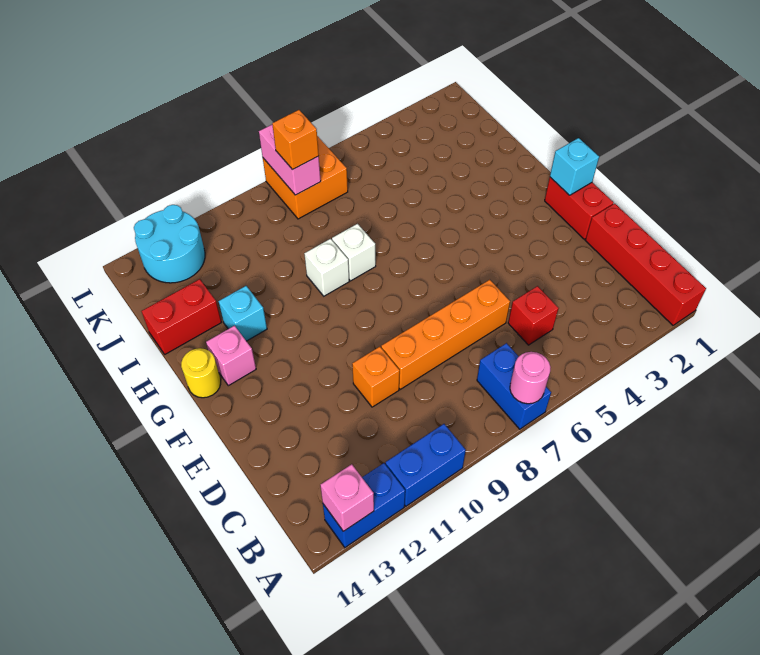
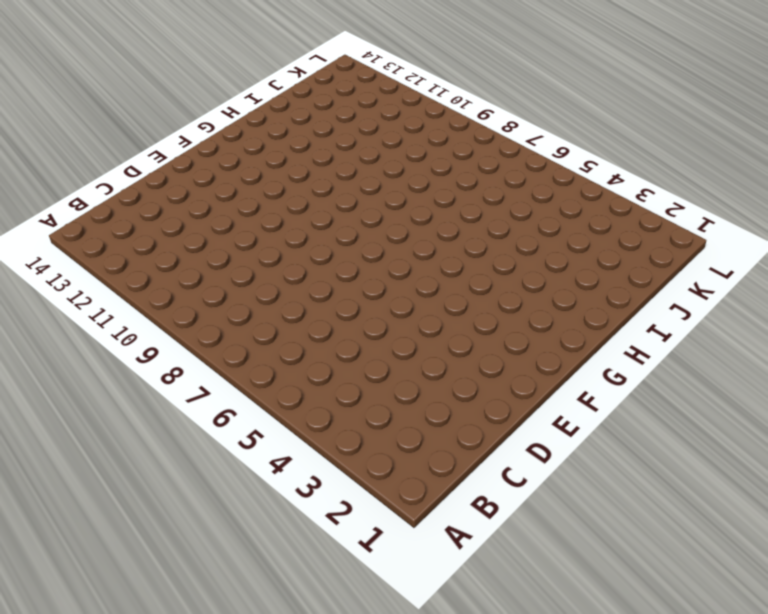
none -> red brick A1:D1 level 1
none -> blue brick A7:B7 level 1
none -> blue brick A10:A11 level 1

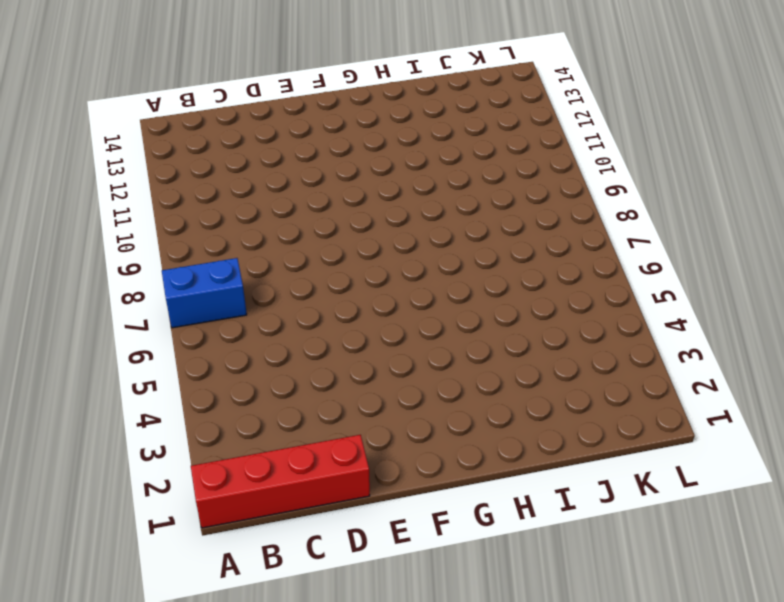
none -> blue brick A10:A11 level 1
none -> blue brick A12:A13 level 1
none -> red brick C5 level 1

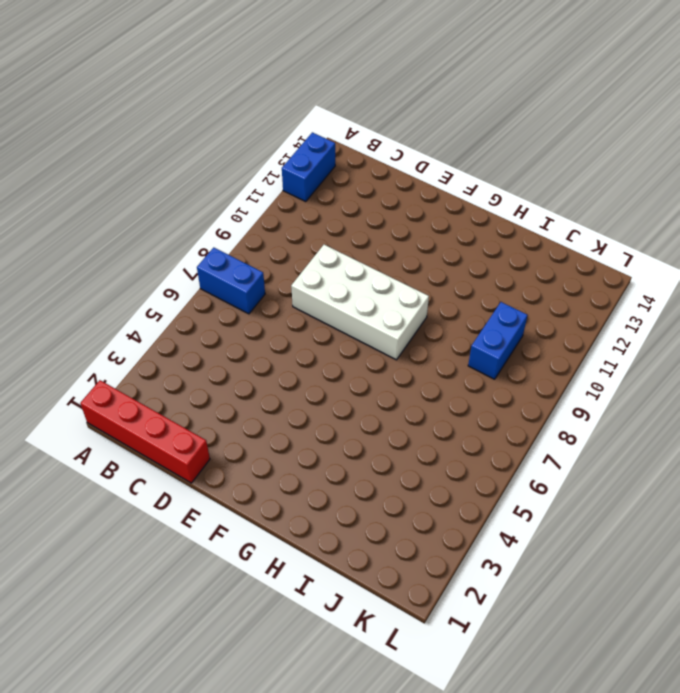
white brick D8:G9 level 1 -> orange brick D6:D9 level 1
blue brick J9:J10 level 1 -> blue brick A10:A11 level 1
none -> red brick C5 level 1
none -> orange brick D10 level 1
none -> red brick E1:F1 level 1

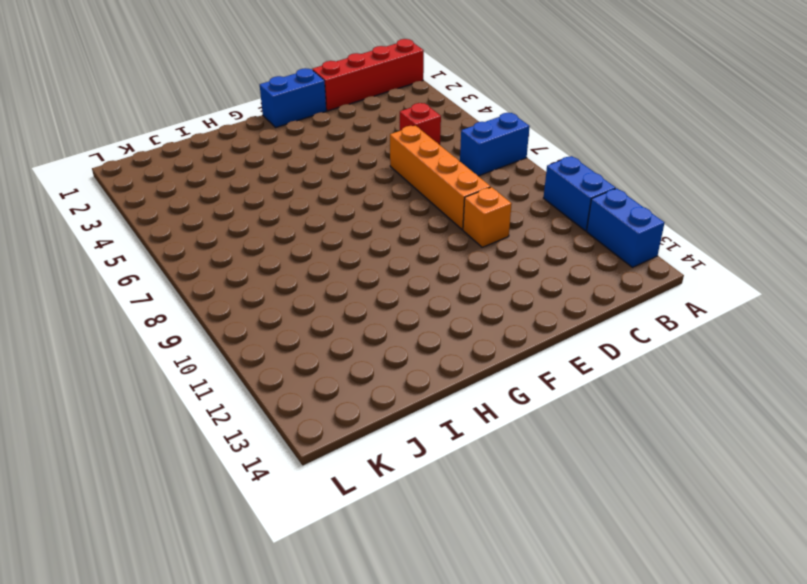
blue brick E1:F1 level 1 -> red brick E1:F1 level 1
none -> pink brick G13 level 1
none -> yellow round brick G14 level 1
none -> white brick H8 level 1

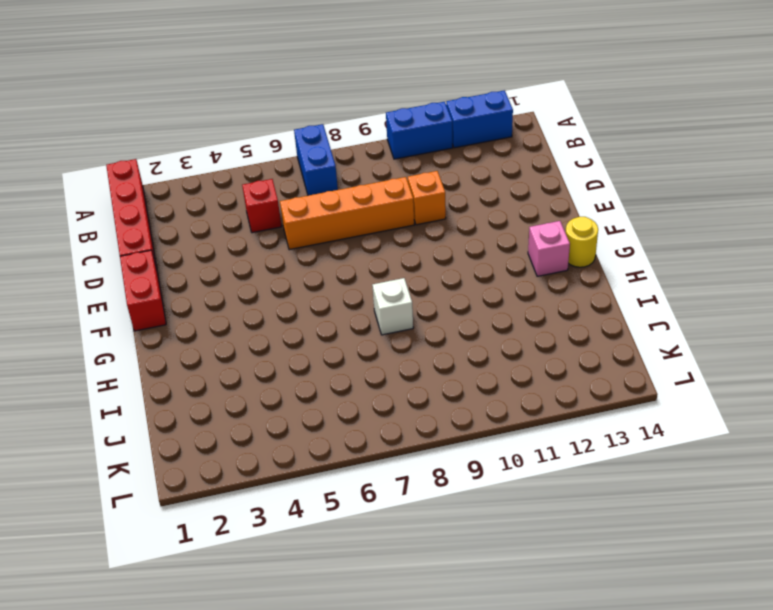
none -> white brick H9 level 1
none -> cyan brick H12 level 1
none -> red brick I13:I14 level 1

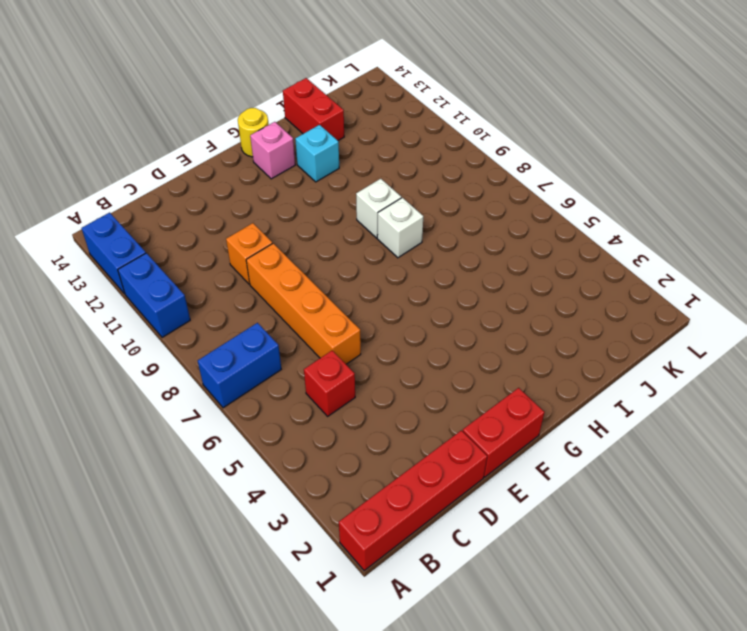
none -> orange brick K7:L8 level 1
none -> cyan round brick K12:L13 level 1
none -> pink round brick A7 level 2

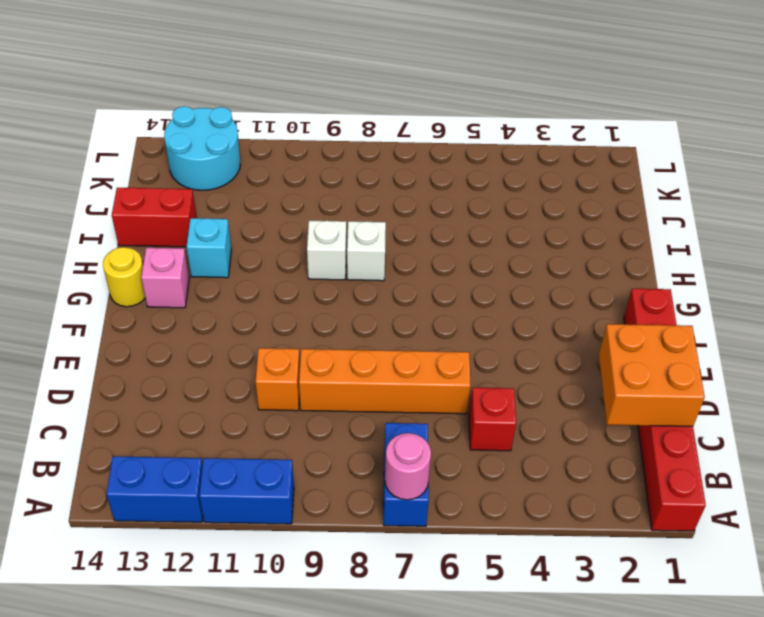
orange brick C1:D2 level 2 -> orange brick K7:L8 level 1
none -> pink brick A13 level 2
none -> cyan brick F1 level 2
none -> pink brick K8:L8 level 2

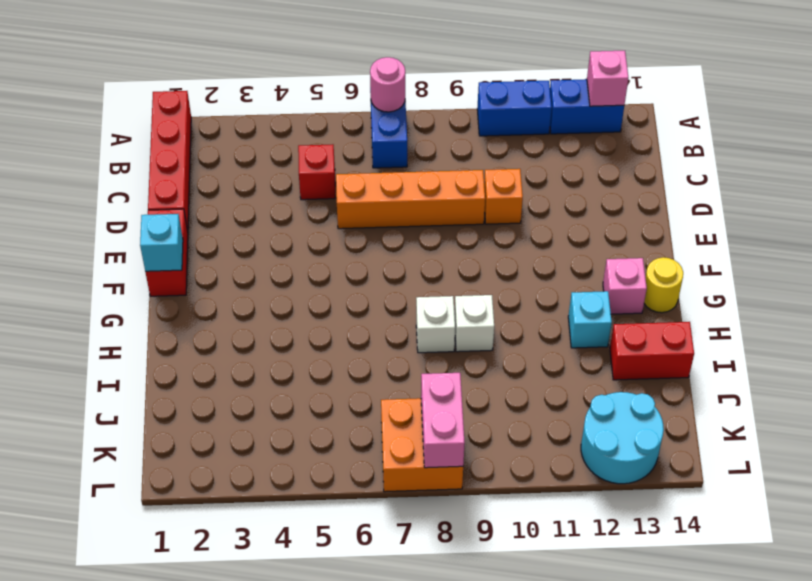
none -> orange brick K8 level 3

